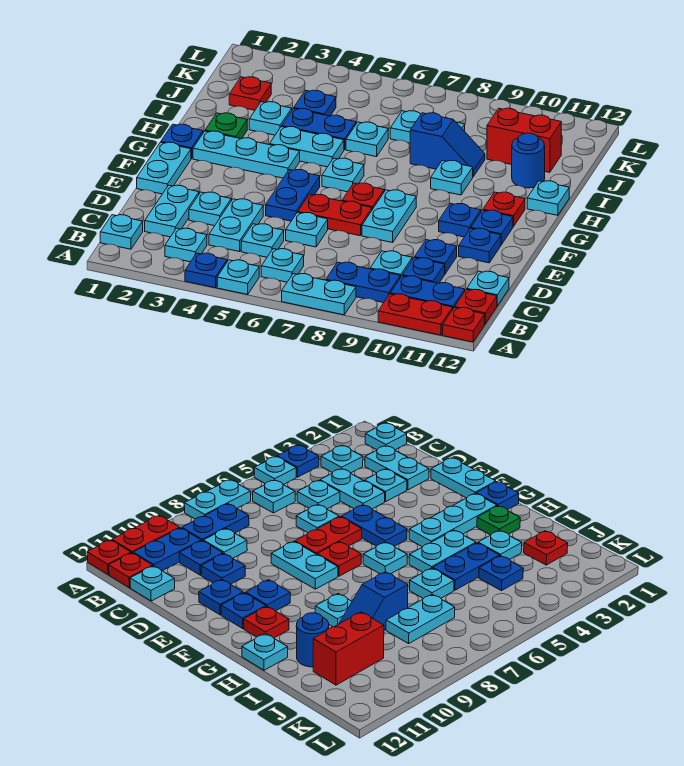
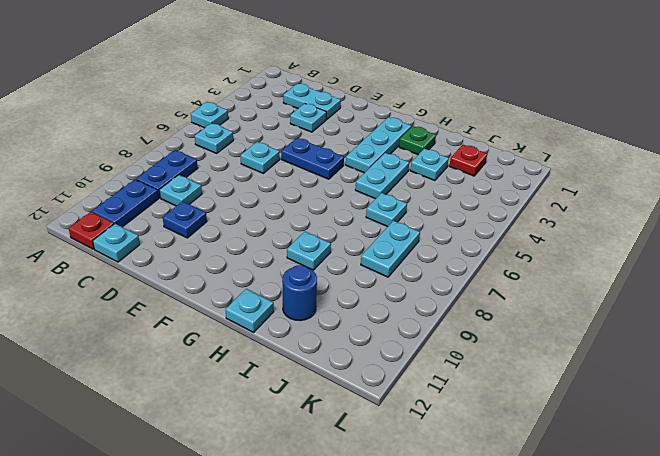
none -> blue plate A4 level 1
none -> cyan plate A7:A8 level 1
none -> red plate A10:A11 level 1
none -> red plate A12 level 1

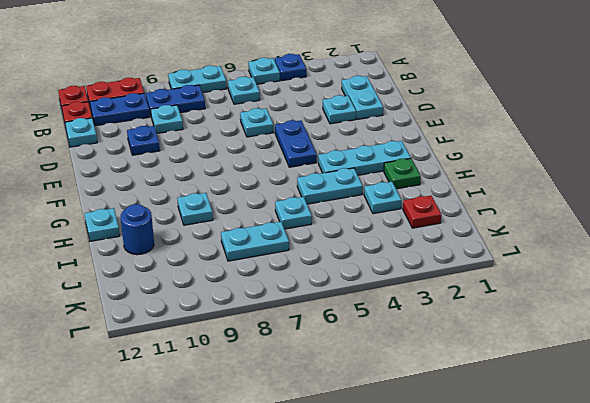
none -> cyan plate B1 level 1
none -> cyan plate B3 level 1
none -> cyan plate C4:D4 level 1
none -> cyan plate C5 level 1

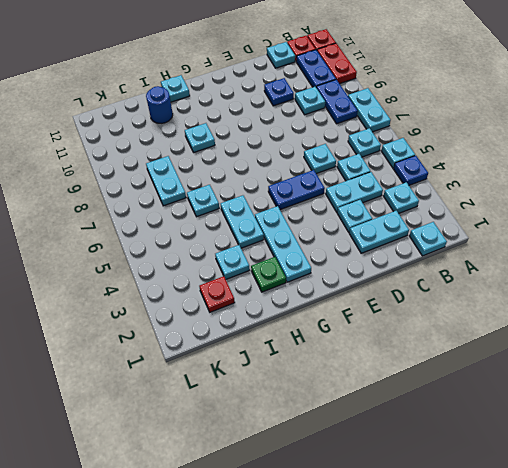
none -> blue plate C10 level 1
none -> cyan plate E1:F1 level 1
none -> red plate E6:E7 level 1
none -> cyan plate E8:F8 level 1

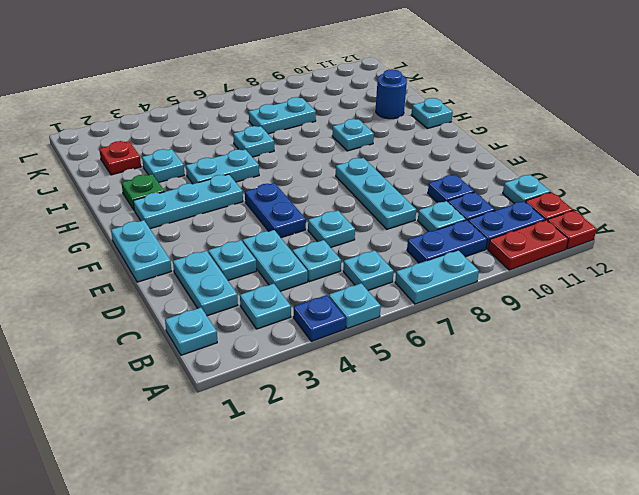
cyan plate D8:F8 level 1 -> cyan plate E8:F8 level 1
none -> red plate E6:E7 level 1
none -> blue plate E11 level 1
none -> red plate F7 level 1
none -> blue plate F10 level 1

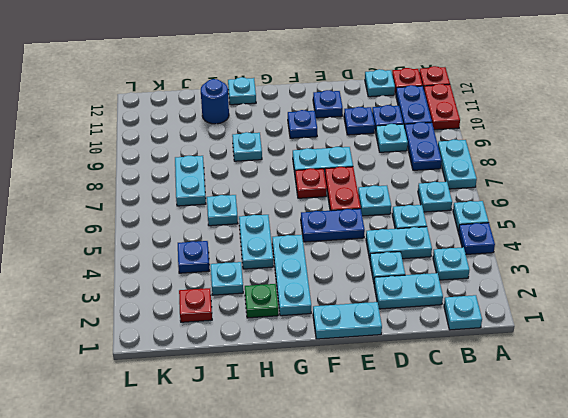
none -> blue plate F11 level 1
none -> blue plate G1 level 1
none -> cyan plate G6 level 1
none -> red plate G11 level 1

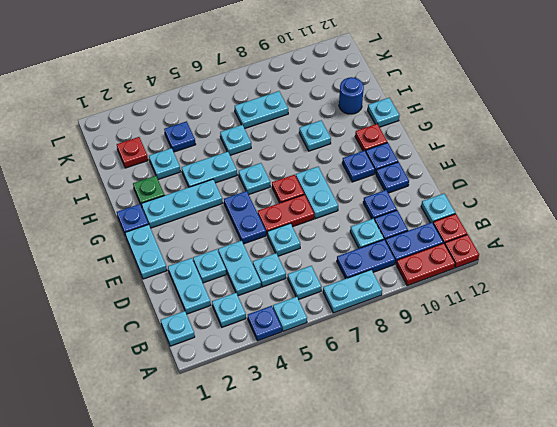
none -> blue plate I4:I5 level 1
none -> blue slope I8:I9 level 1 top 8
none -> red brick J10:J11 level 1

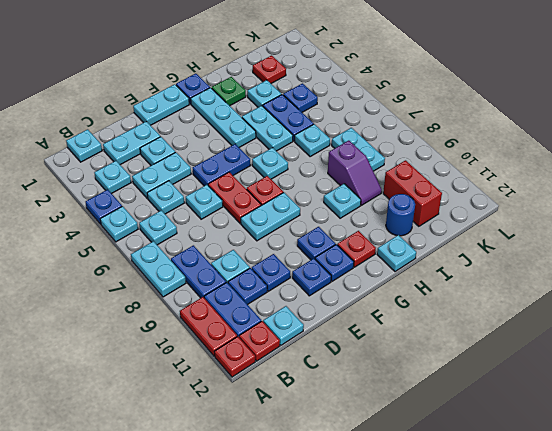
purple slope I8:I9 level 1 top 8 -> blue slope I8:I9 level 1 top 8

